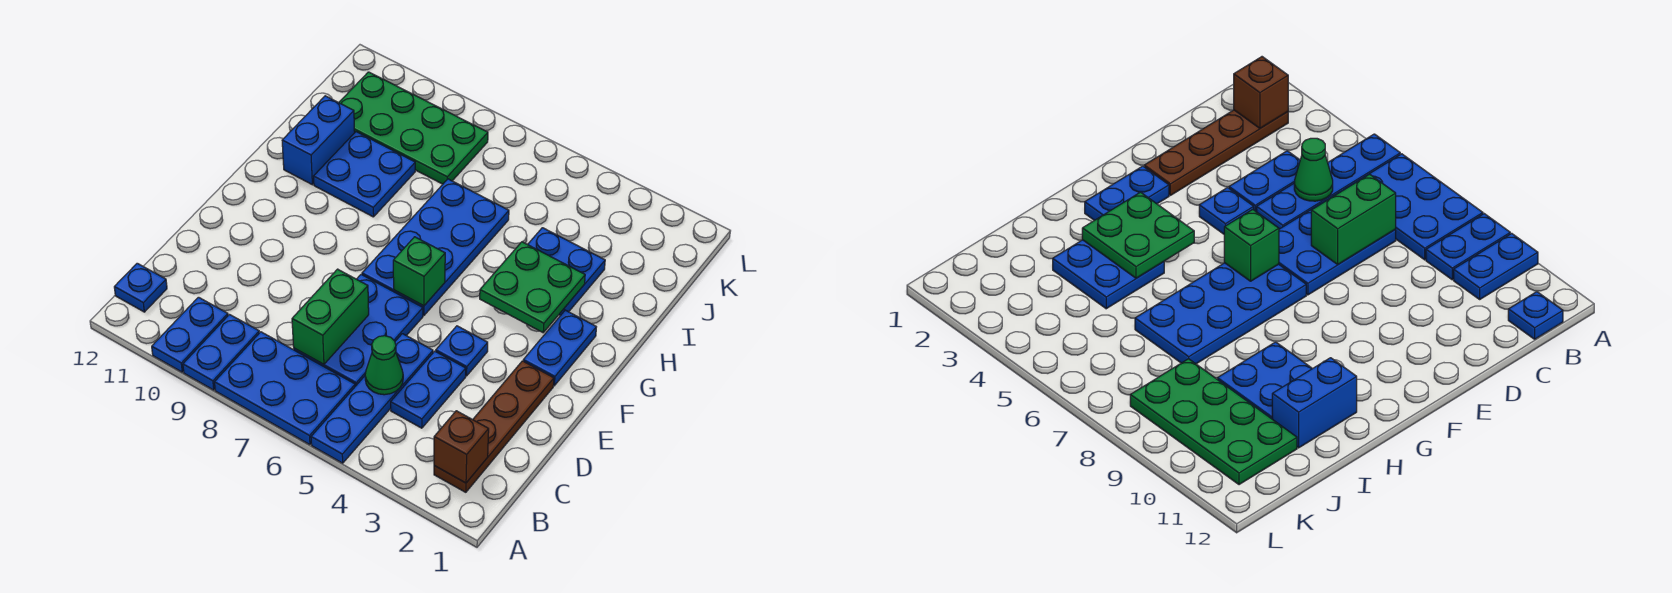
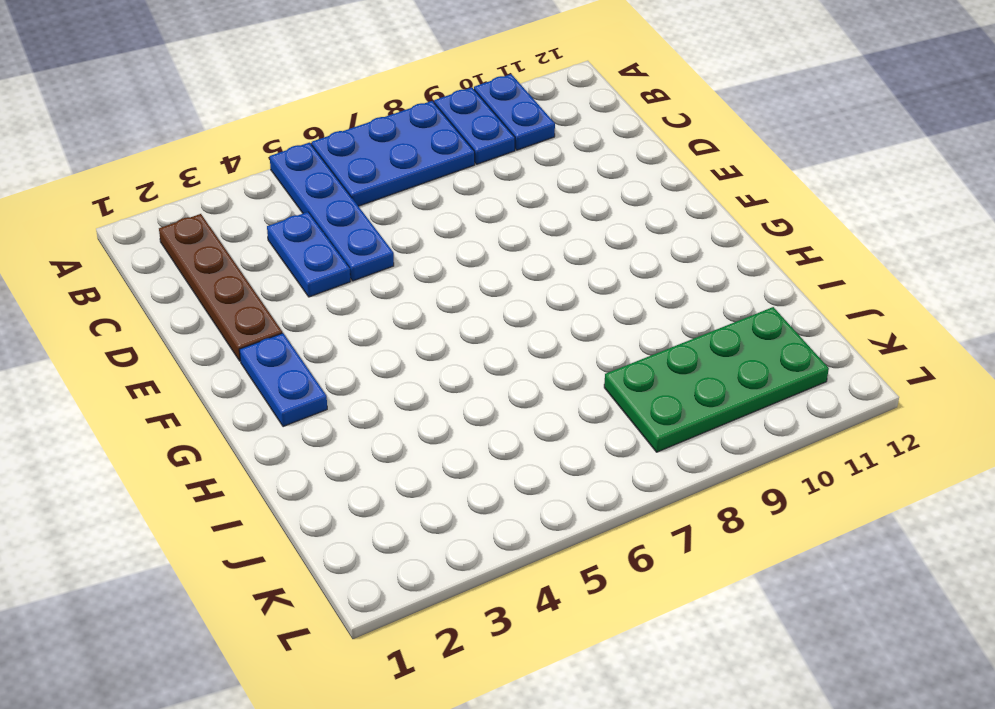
none -> blue plate B12 level 1
none -> blue plate C6:E7 level 1
none -> blue plate E4 level 1

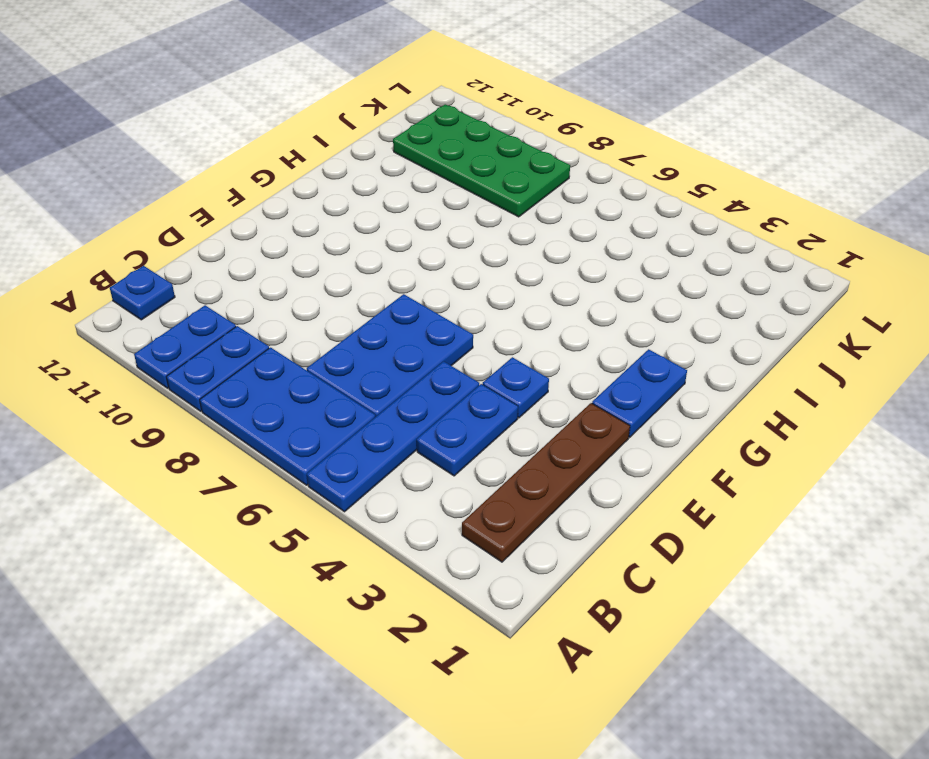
none -> blue plate F6:I7 level 1
none -> blue plate H3:I4 level 1
none -> blue plate H9:I10 level 1

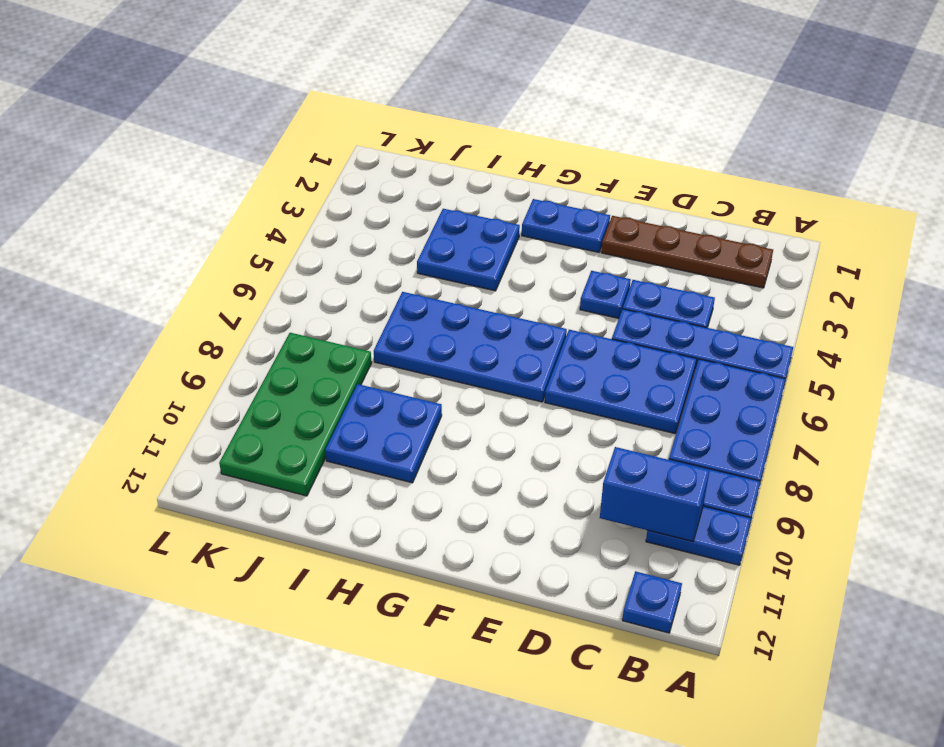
blue brick B10:C10 level 2 -> blue brick H11:I11 level 1
none -> brown brick B2 level 2
none -> green cone C5 level 2
none -> green brick C7:D7 level 2

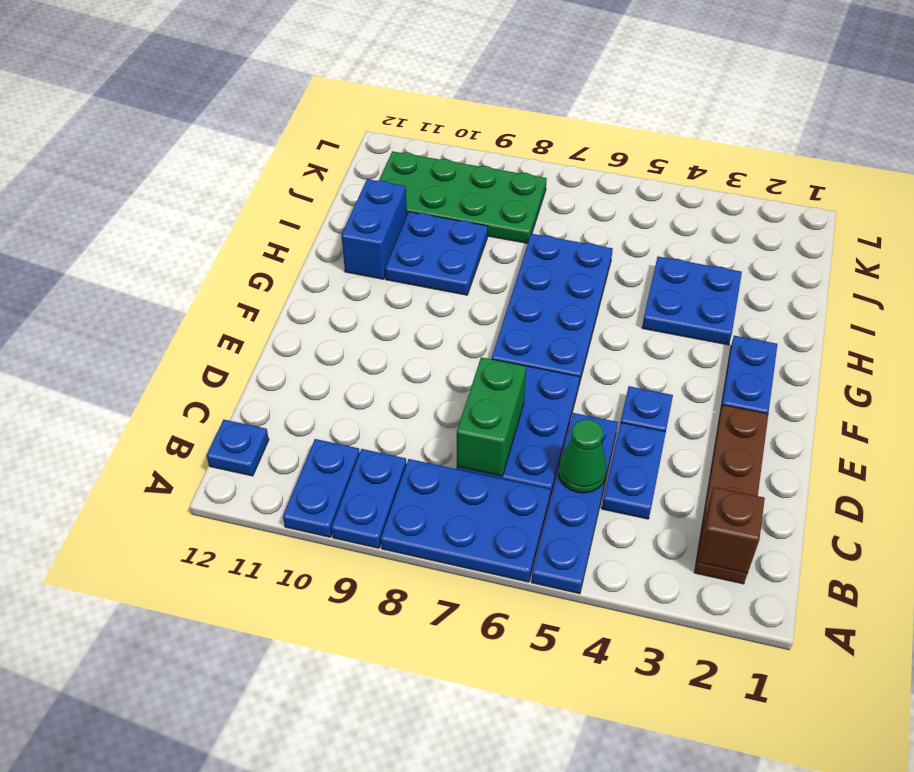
none -> green brick F6 level 2
none -> green plate G3:H4 level 2

